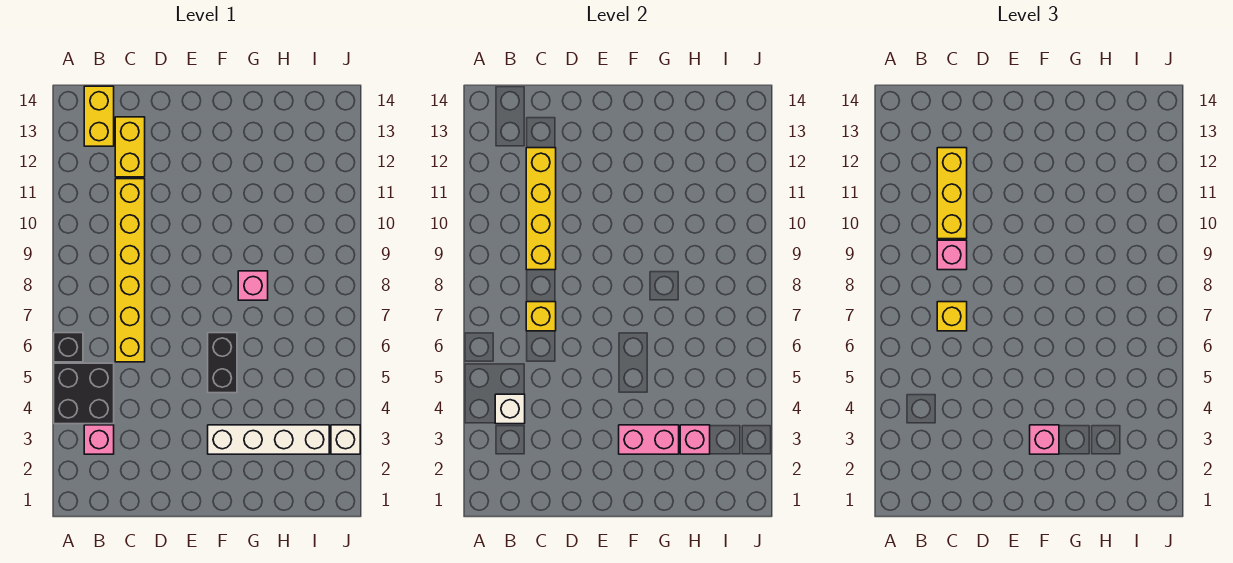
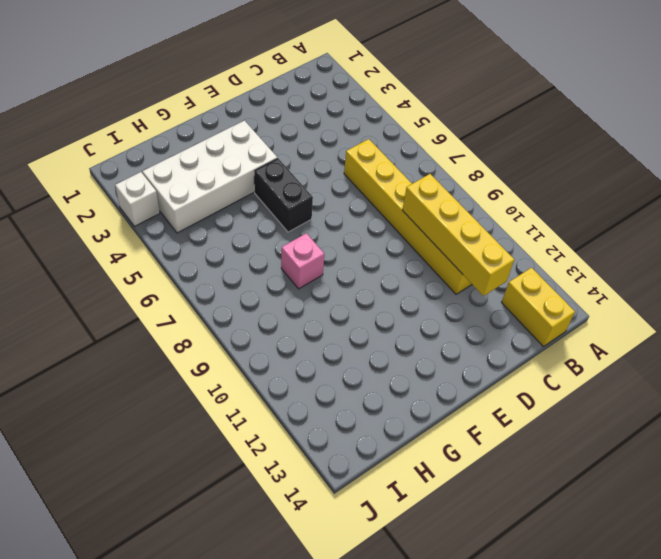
white brick F3:I4 level 1 -> white brick F3:I3 level 1
none -> black brick A4:B5 level 1
none -> black brick A6 level 1
none -> pink brick B3 level 1

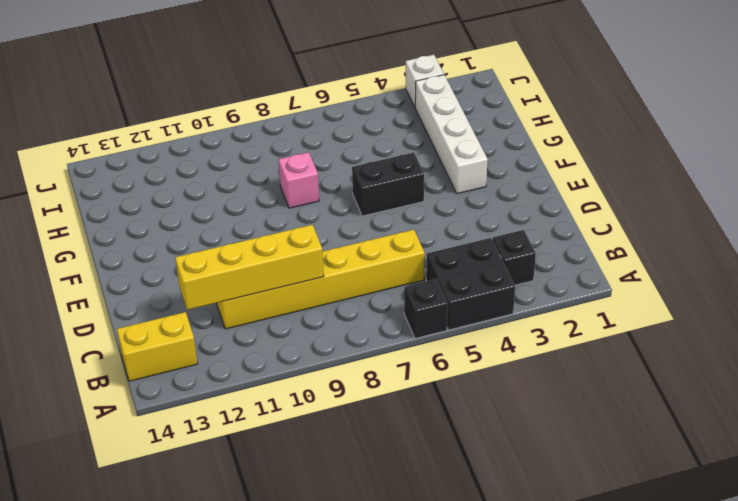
black brick B3 level 1 -> pink brick B3 level 1
none -> yellow brick C12:C13 level 1
none -> white brick B4 level 2
none -> yellow brick C7 level 2

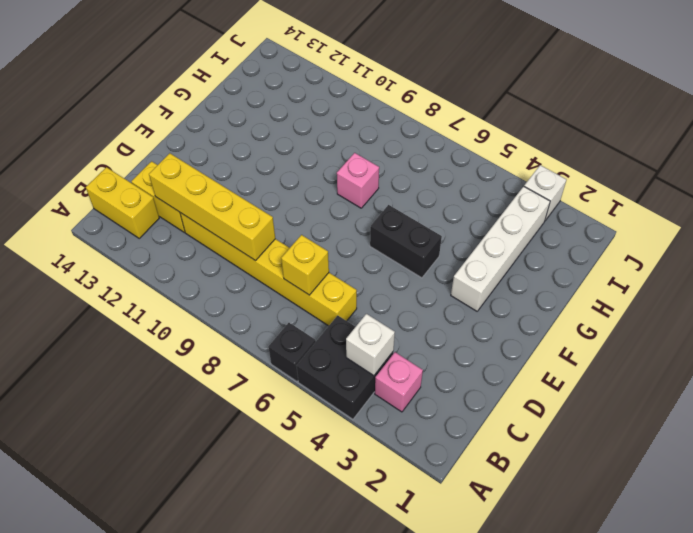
none -> pink brick F3:G3 level 2
none -> pink brick H3 level 2
none -> yellow brick C7 level 3

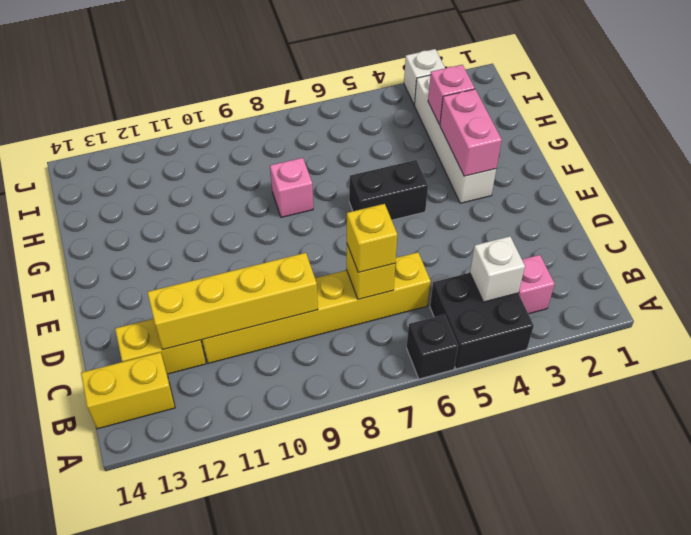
none -> pink brick C9 level 3
none -> yellow brick C10:C12 level 3
none -> pink brick F3 level 3

